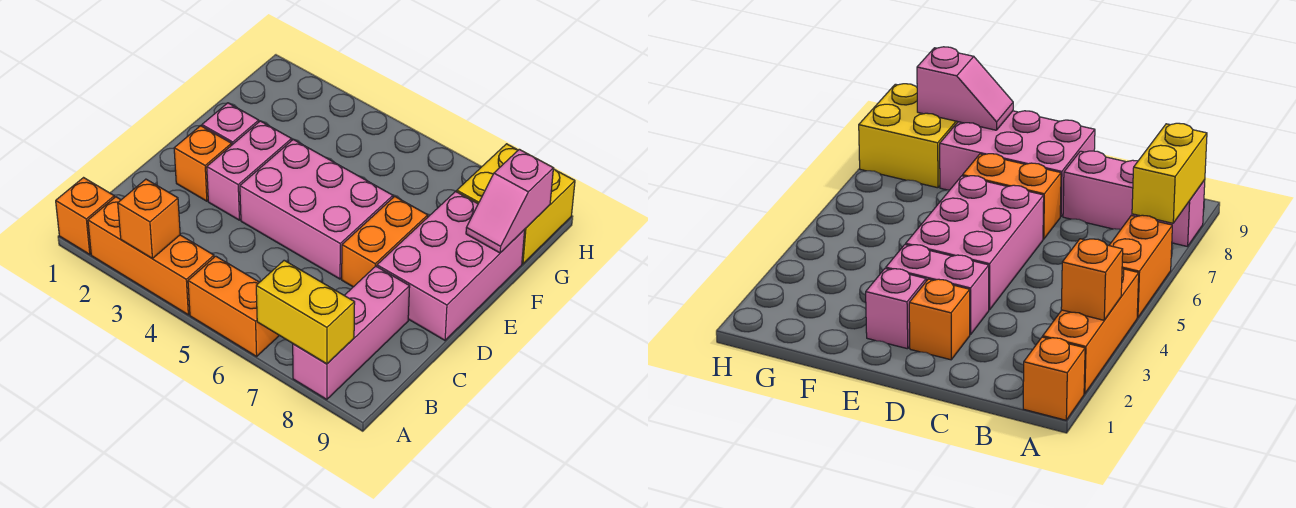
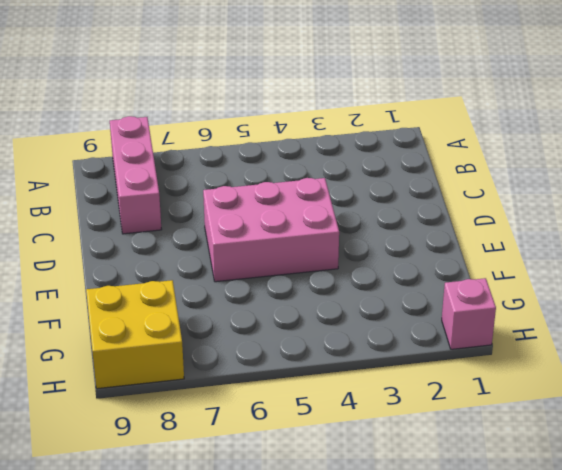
pink brick H1 level 1 -> pink brick E2 level 1
none -> orange brick A1 level 1
none -> orange brick A2:A4 level 1
none -> orange brick A5:A6 level 1

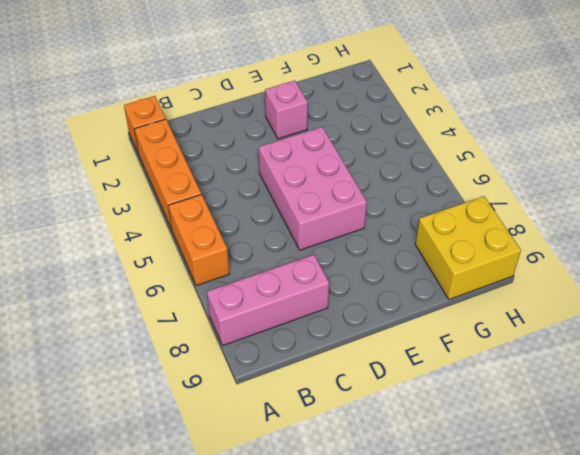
none -> orange brick D2 level 1
none -> pink brick D3:E3 level 1
none -> orange brick D7:E7 level 1

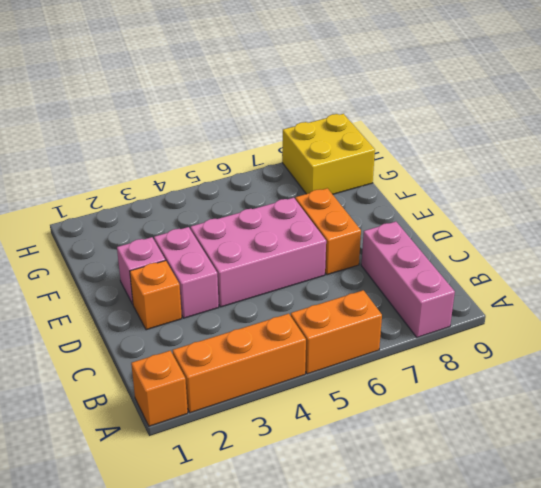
none -> pink brick D8:F9 level 1
none -> orange brick A3 level 2
none -> yellow brick A7:A8 level 2

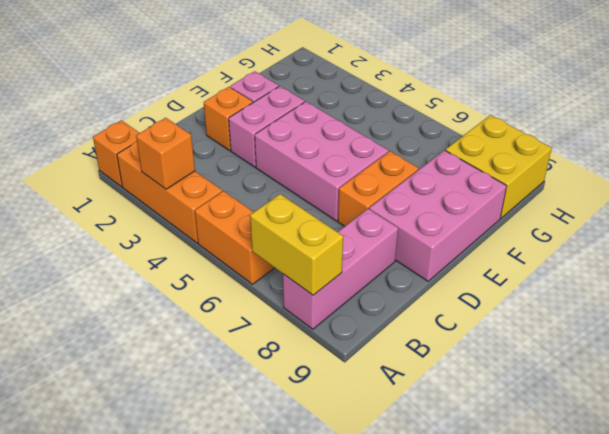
none -> pink slope F9:G9 level 2 top G

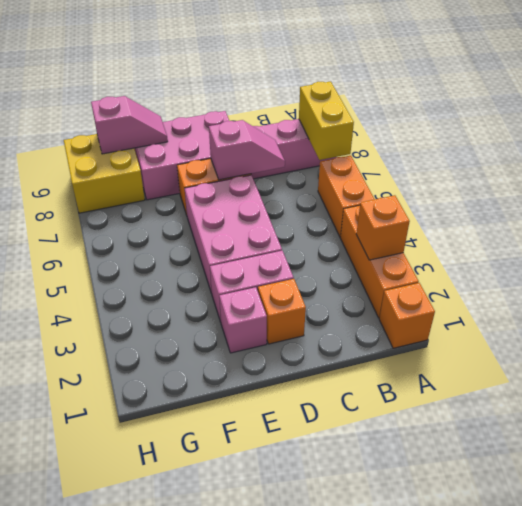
pink slope C7:D7 level 2 top D -> none

